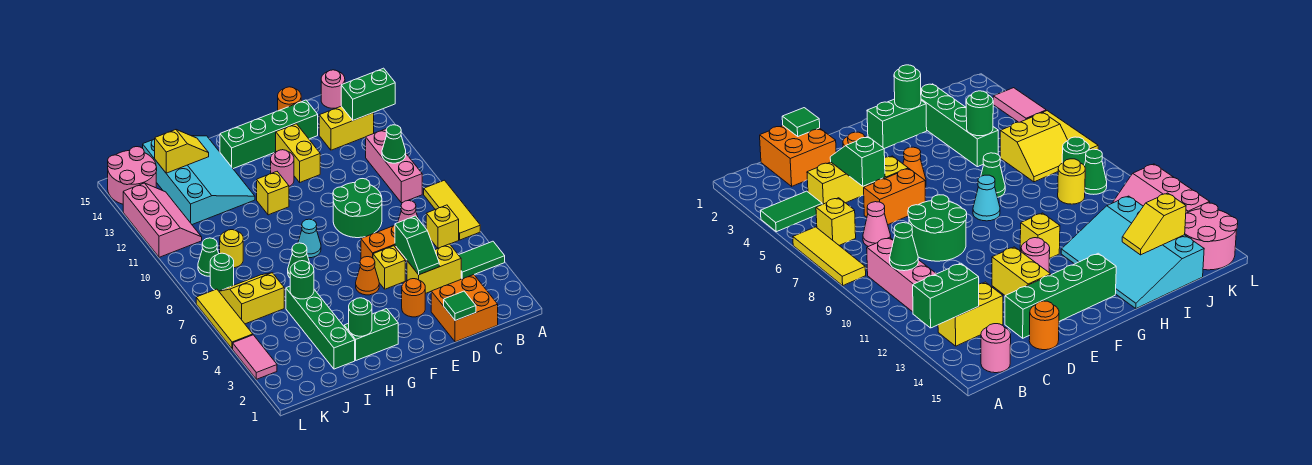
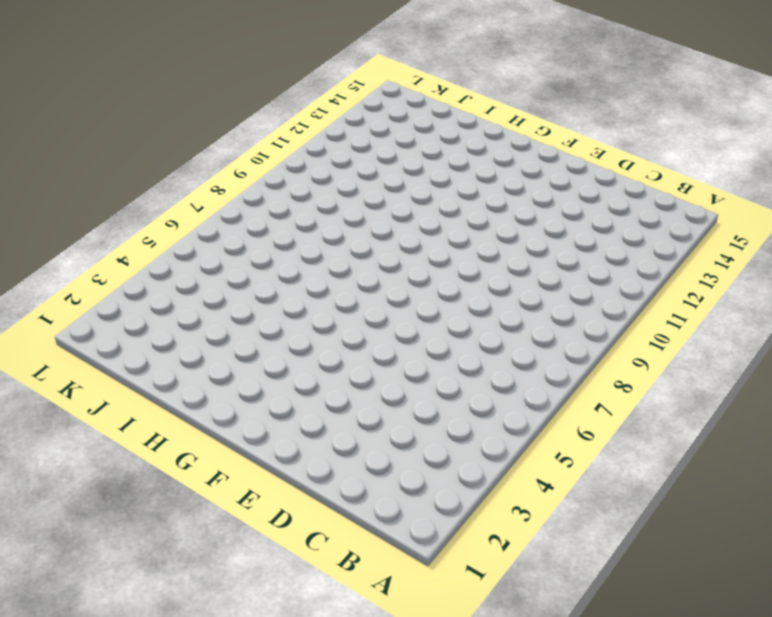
none -> green tile A4:B4 level 1
none -> yellow tile A6:A8 level 1
none -> yellow brick B6 level 1
none -> pink brick B9:B11 level 1

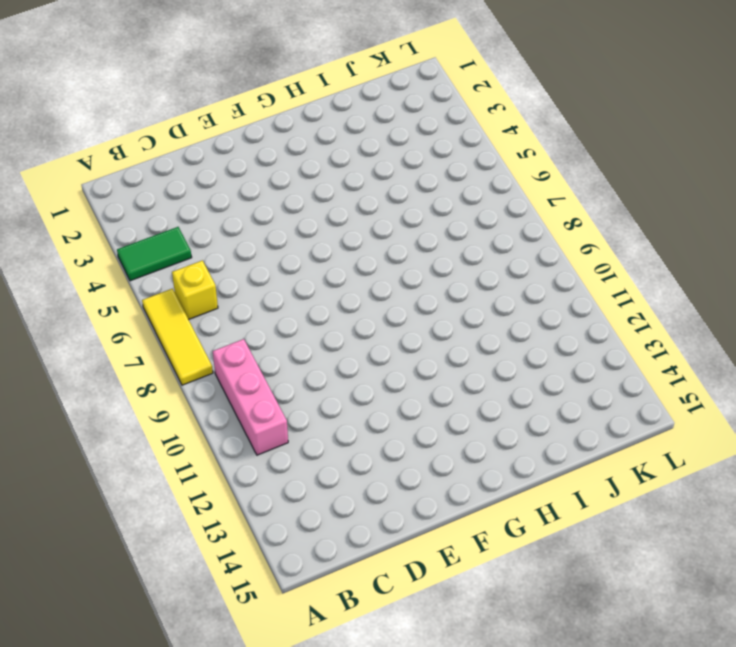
none -> yellow brick B13:C13 level 1
none -> pink round brick B15 level 1
none -> orange brick C1:D2 level 1
none -> yellow brick C4:D4 level 1

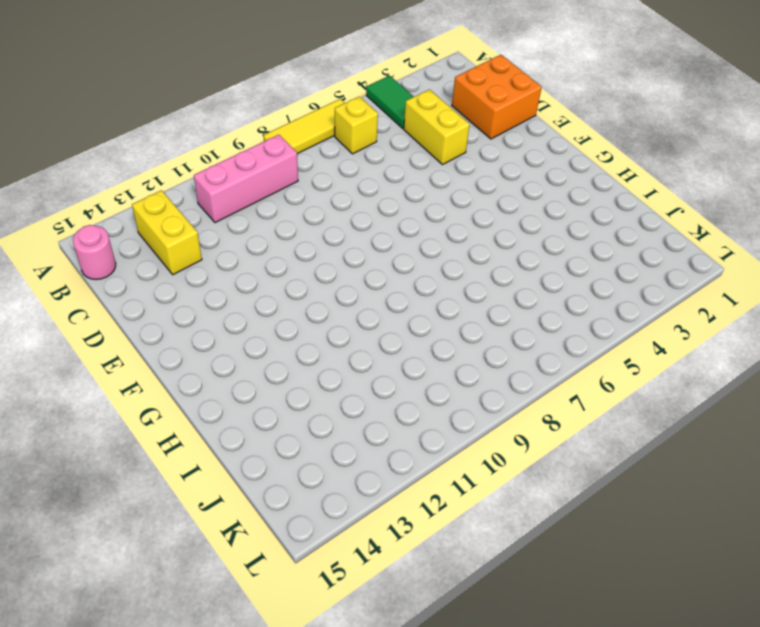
none -> pink cone C7 level 1
none -> orange brick D6:E6 level 1
none -> green round brick D8:E9 level 1
none -> green brick D14:G14 level 1

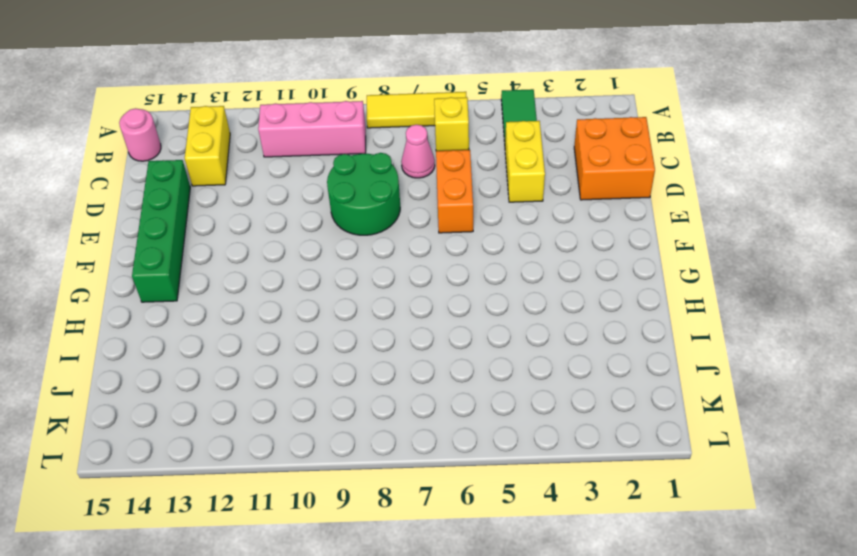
none -> orange round brick D15 level 1
none -> orange round brick E3 level 1
none -> yellow brick E5 level 1
none -> yellow brick E12:E13 level 1

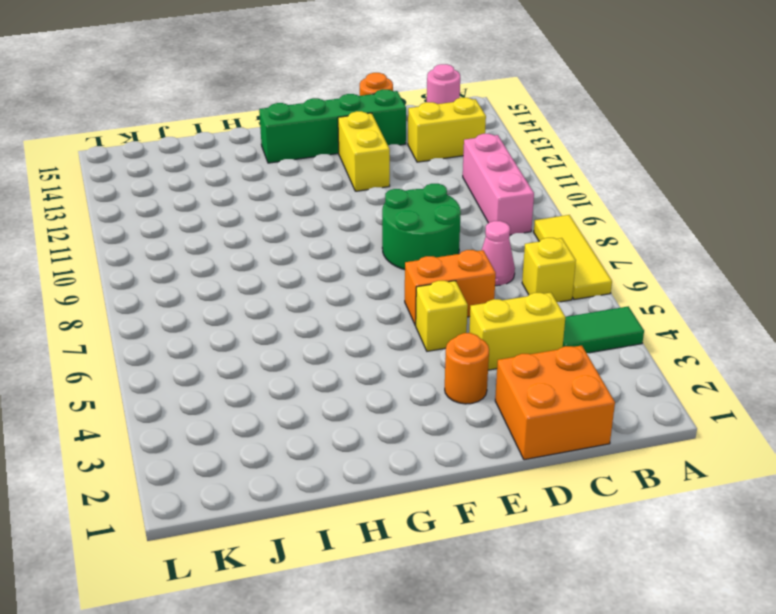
none -> orange cone F5 level 1
none -> pink round brick F12 level 1
none -> green brick G2:H2 level 1
none -> cyan cone G8 level 1

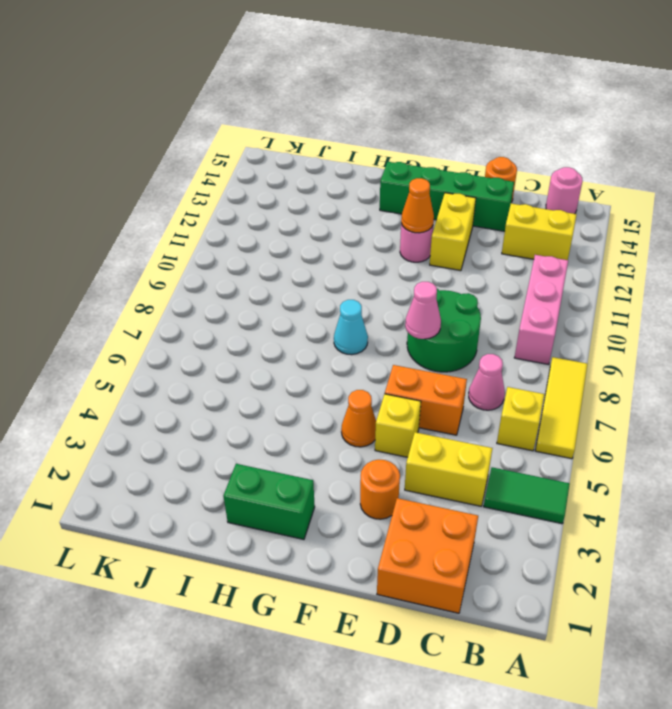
pink cone E8 level 2 -> none
orange cone F12 level 2 -> none
none -> yellow brick G11 level 1
none -> green cone H7 level 1
none -> cyan slope H12:J15 level 1 top J
none -> green brick I2:I5 level 1

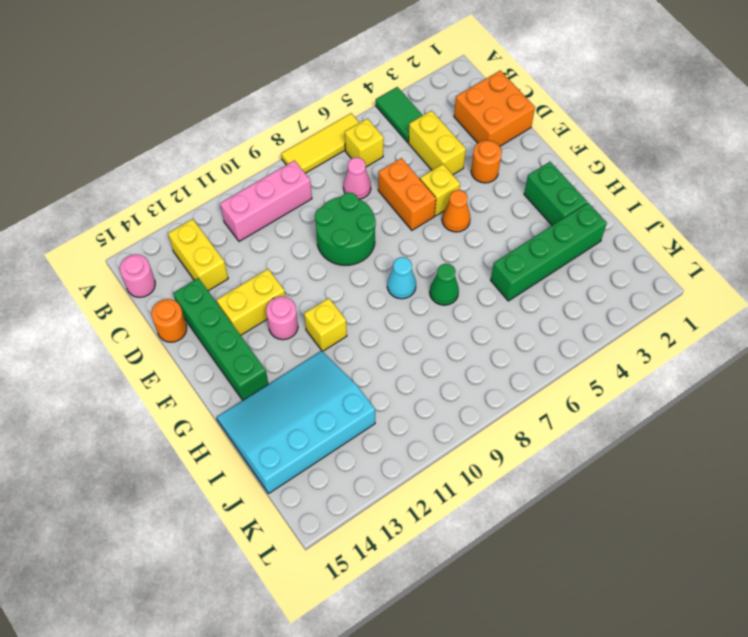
none -> yellow slope J6:K7 level 1 top 6
none -> yellow round brick J9 level 1
none -> green round brick K8 level 1
none -> green cone K9 level 1

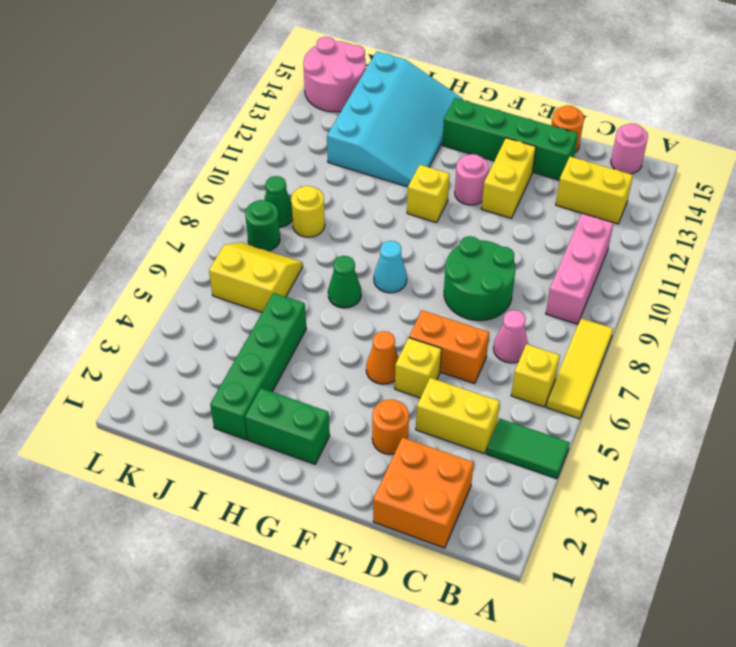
none -> pink slope K11:L13 level 1 top L
none -> pink tile L3:L4 level 1
none -> yellow tile L5:L7 level 1
none -> green brick A13:B13 level 2

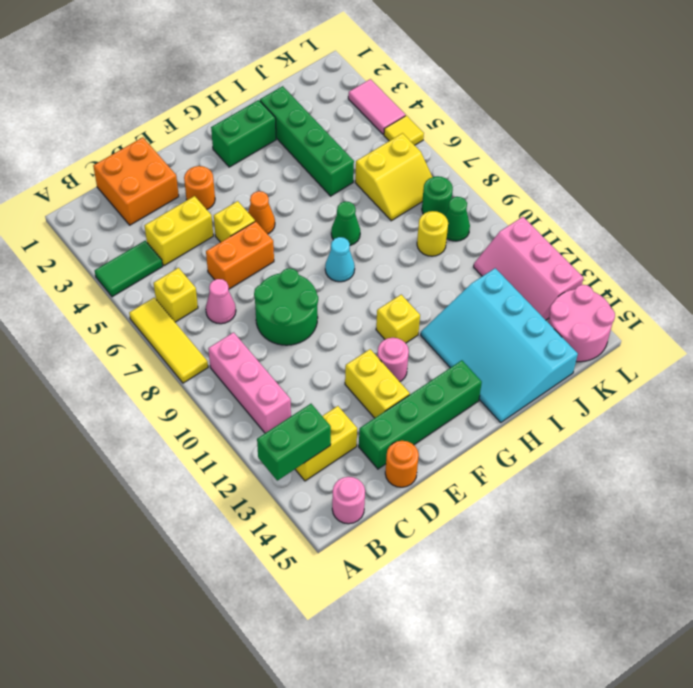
yellow tile L5 level 1 -> yellow tile L5:L7 level 1
none -> green cone B10 level 2
none -> green tile D1 level 2
none -> green slope D4:D5 level 2 top 5
none -> green round brick H2 level 2

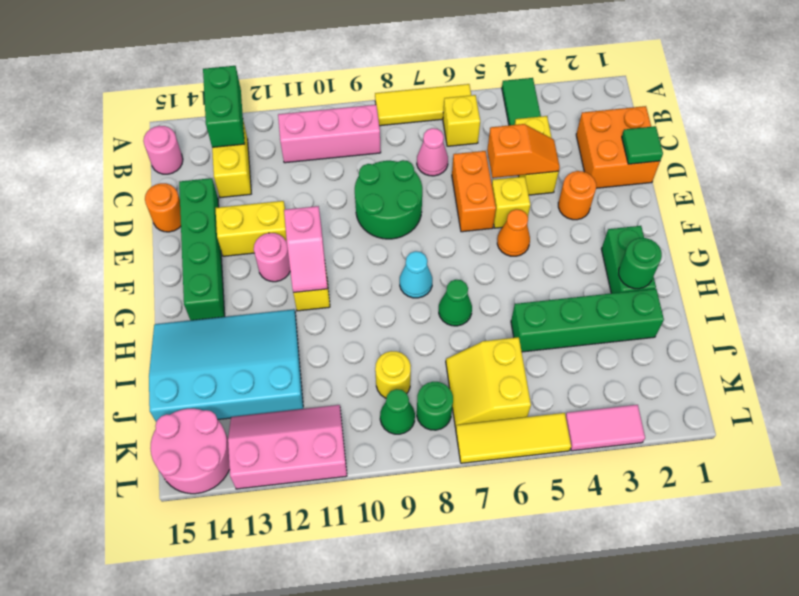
orange slope D4:D5 level 2 top 5 -> green slope D4:D5 level 2 top 5
pink slope F11:G11 level 2 top F -> none
none -> green cone B10 level 2
none -> green round brick I5 level 2
none -> yellow slope I14:J14 level 2 top J

